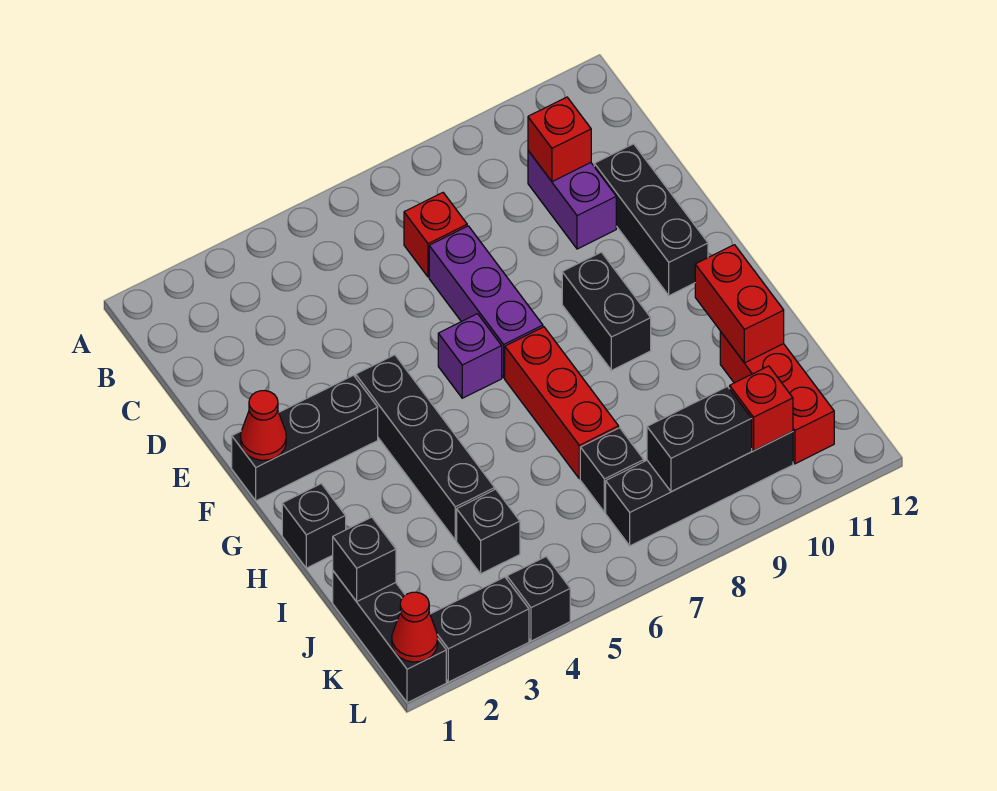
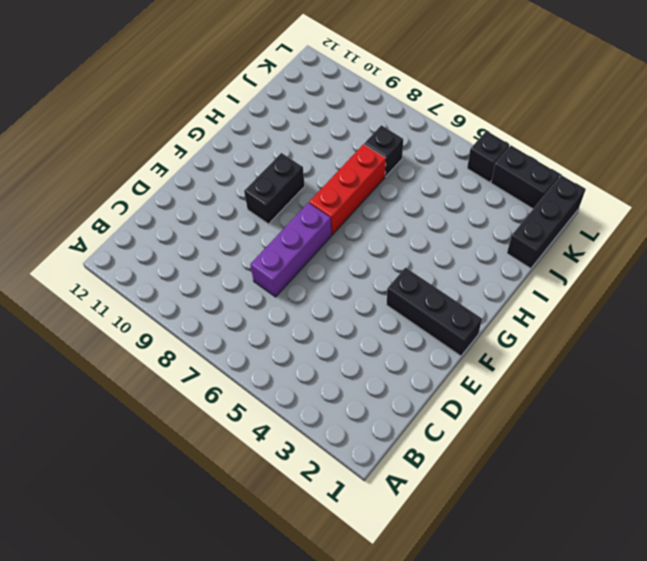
none -> red brick C7 level 1
none -> purple brick C10:D10 level 1
none -> black brick D11:F11 level 1

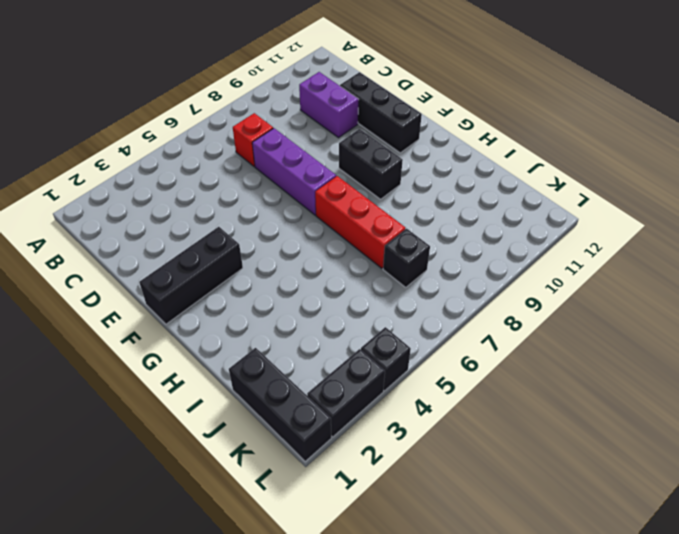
none -> black brick F4:I4 level 1
none -> purple brick F6 level 1
none -> black brick H1 level 1

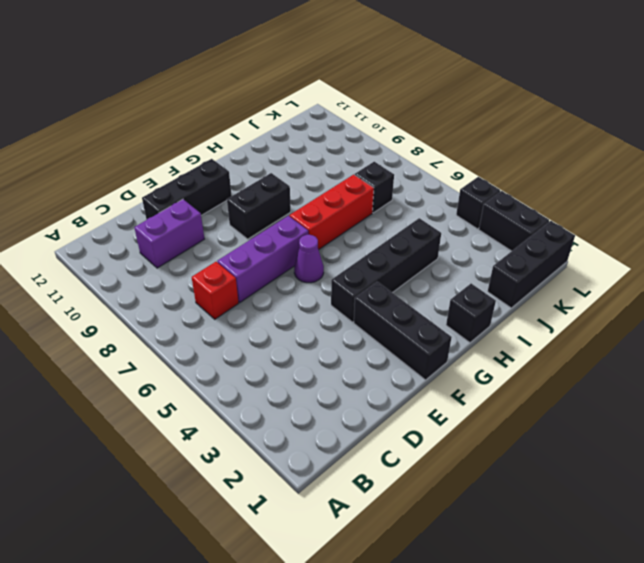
purple cone F6 level 1 -> purple brick F6 level 1
none -> red brick I11:K11 level 1
none -> black brick J4 level 1
none -> black brick K7:K10 level 1

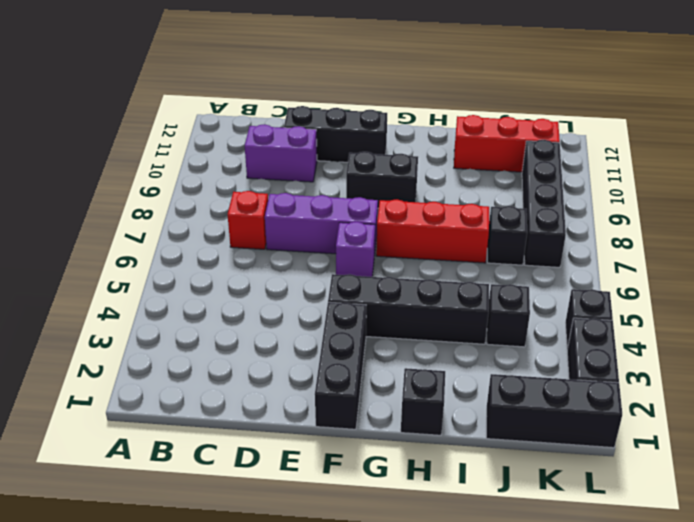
none -> red brick C10 level 2
none -> red cone F1 level 2
none -> red brick H11:I11 level 2

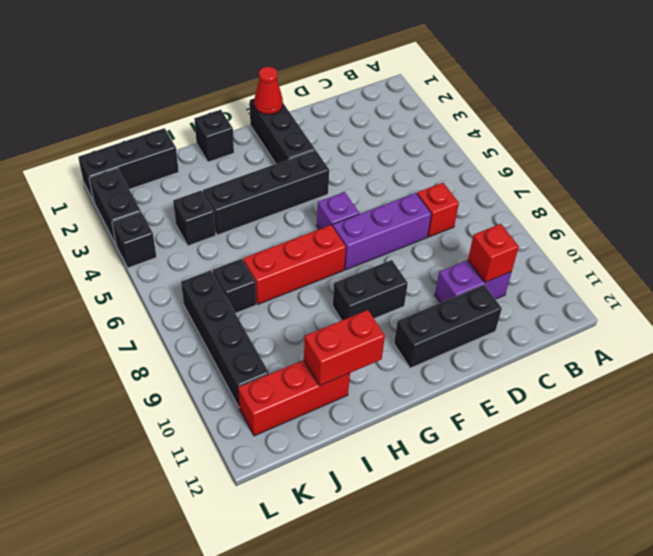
none -> black brick J1 level 2
none -> black brick K8:K9 level 2
none -> red brick K10 level 2

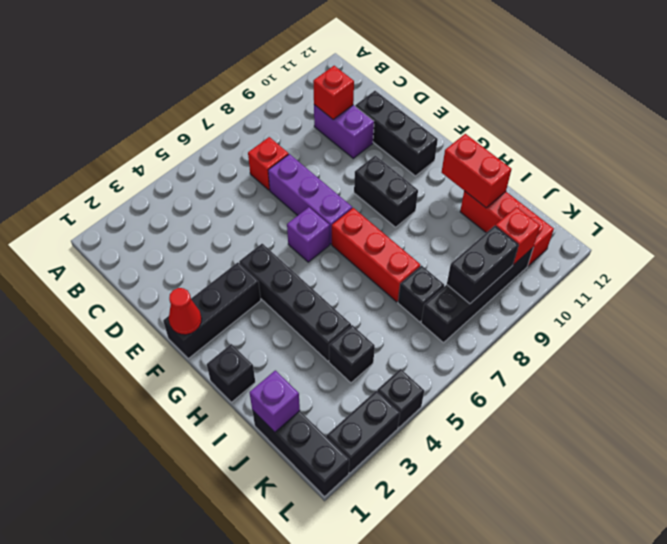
purple brick J1 level 2 -> black brick J1 level 2
none -> red cone L1 level 2

